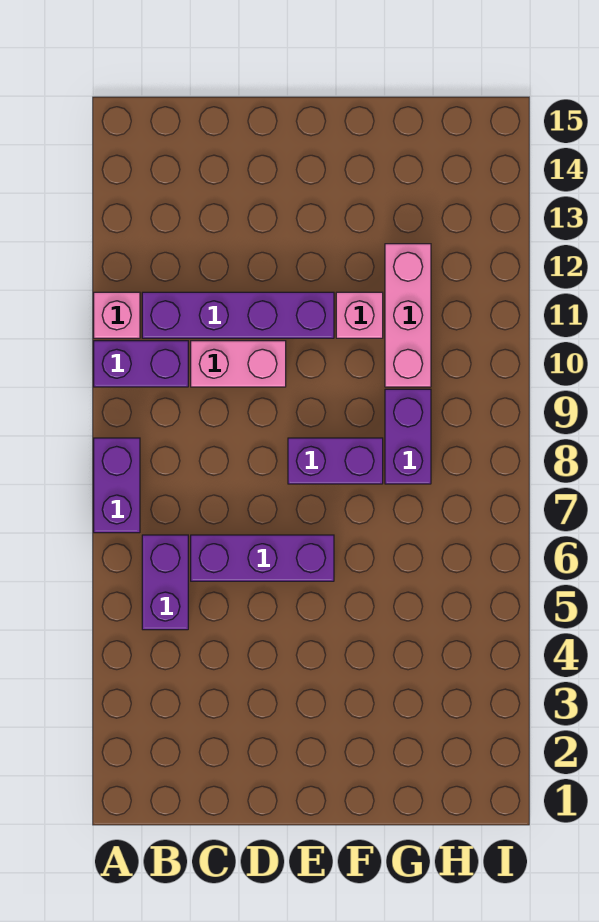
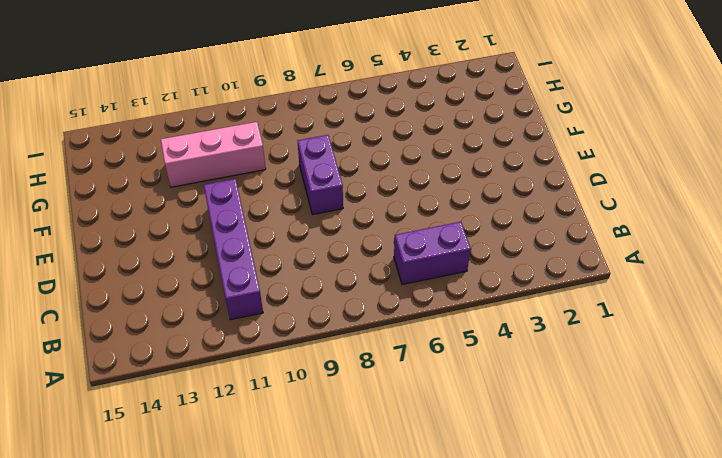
none -> purple brick A7:A8 level 1
none -> purple brick A10:B10 level 1

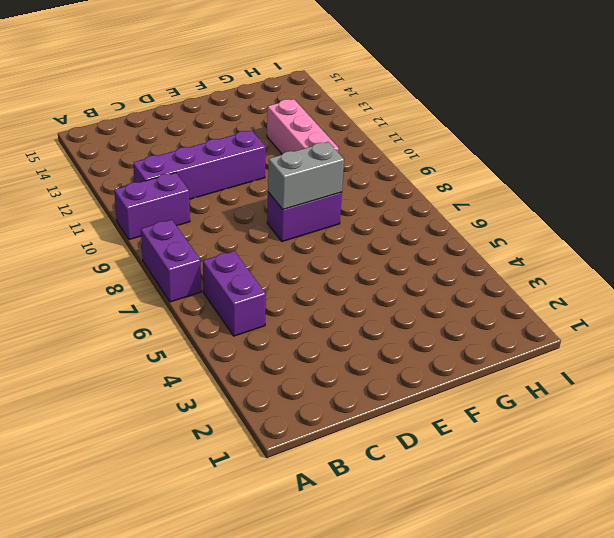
grey brick E8:F8 level 2 -> none
none -> pink brick A11 level 1
none -> purple brick C6:E6 level 1

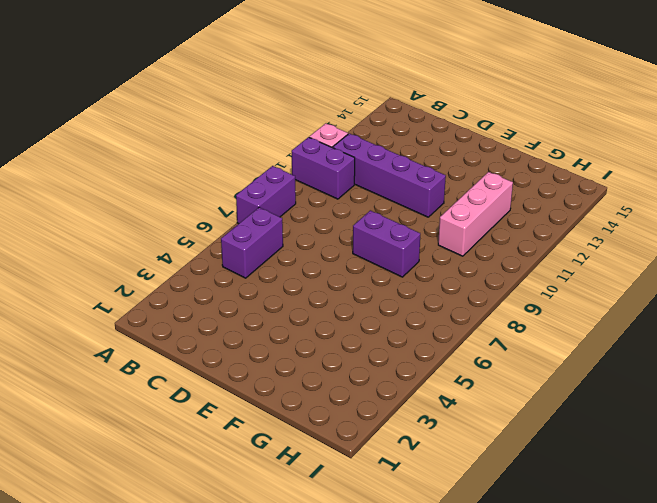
none -> purple brick C6:E6 level 1
none -> pink brick C10:D10 level 1

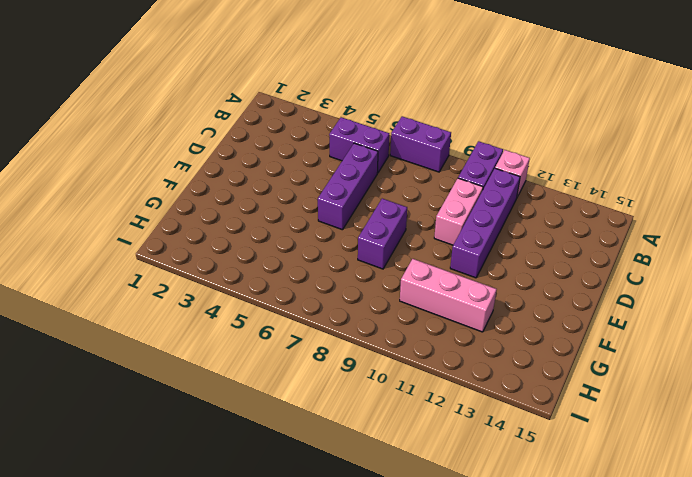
none -> pink brick F11 level 1
none -> purple brick G8:G9 level 1

